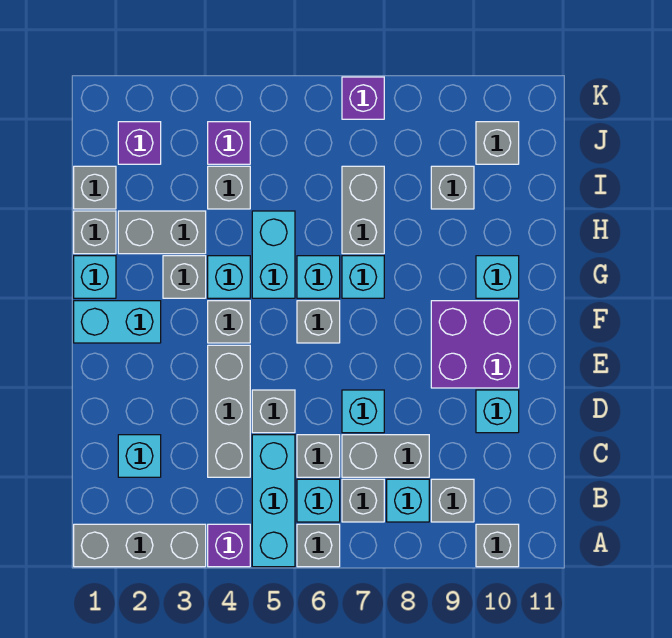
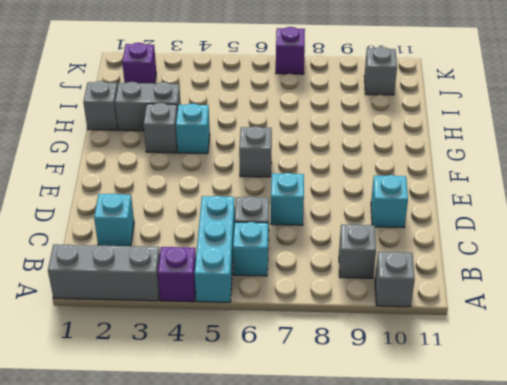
none -> grey brick A6 level 1
none -> grey brick B7 level 1
none -> cyan brick B8 level 1
none -> grey brick C4:E4 level 1

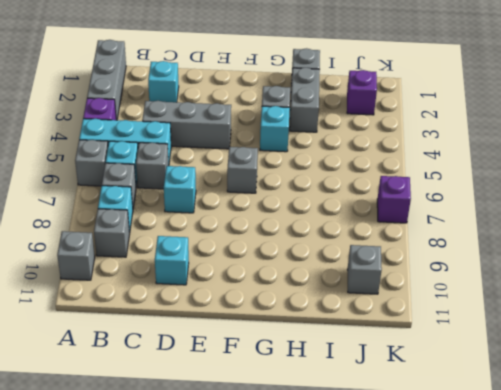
none -> grey brick C7:C8 level 1
none -> grey brick D5 level 1
none -> purple brick E9:F10 level 1
none -> cyan brick F1:F2 level 1

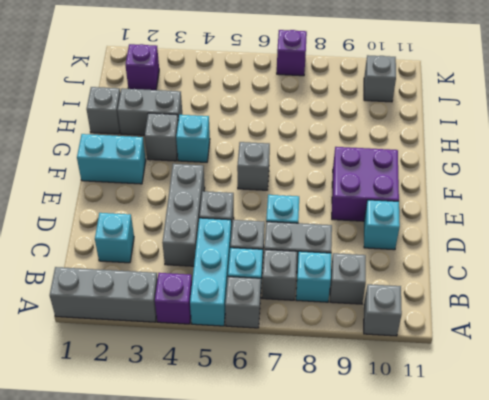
none -> grey brick F4 level 1
none -> cyan brick G1 level 1
none -> cyan brick G5:H5 level 1
none -> cyan brick G6 level 1

